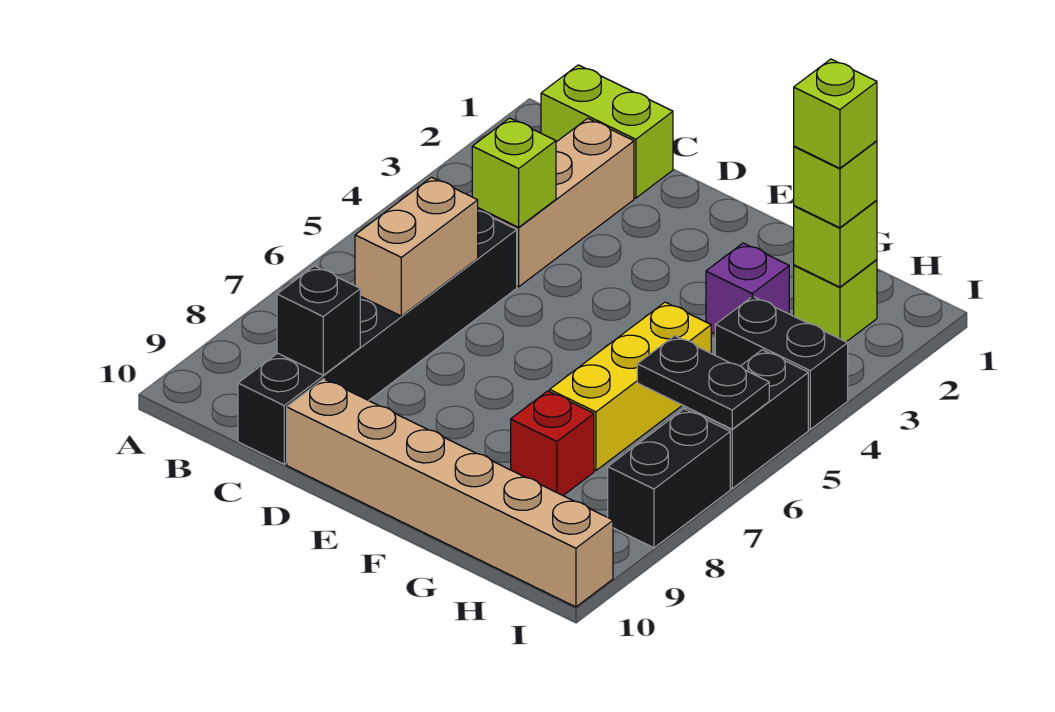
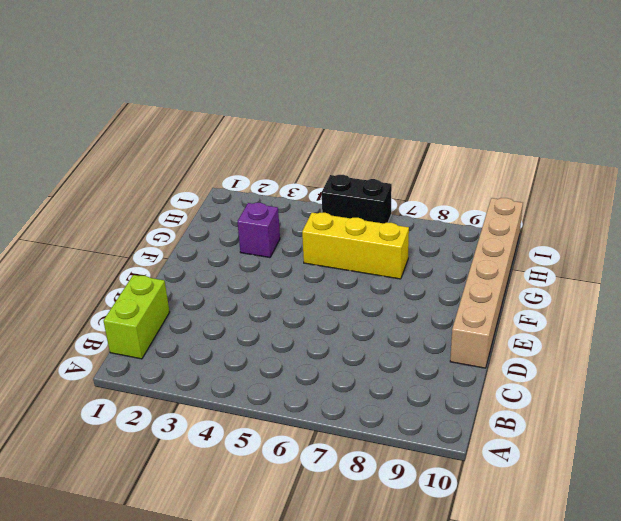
none -> tan brick C2:C4 level 1
none -> black brick C5:C10 level 1
none -> red brick G8 level 1

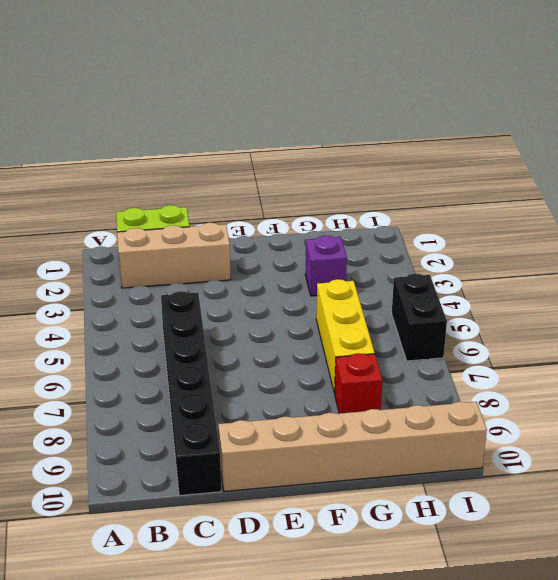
tan brick B2:D2 level 1 -> tan brick C2:C4 level 1
none -> lime brick H2 level 1
none -> black brick H4:I4 level 1
none -> black brick I7:I8 level 1

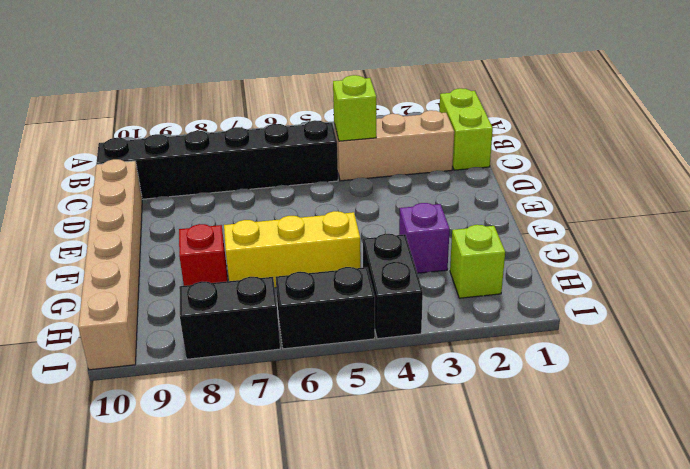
none -> tan brick C6:C7 level 2
none -> black brick C9 level 2
none -> lime brick H2 level 2

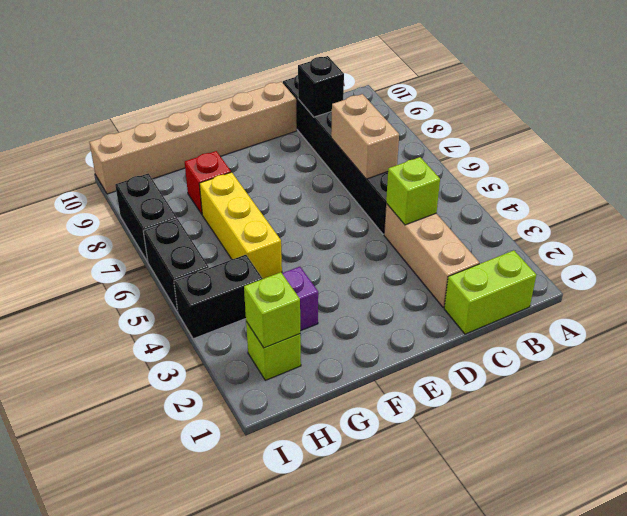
none -> black plate H6:I6 level 2
none -> lime brick H2 level 3
none -> lime brick H2 level 4

